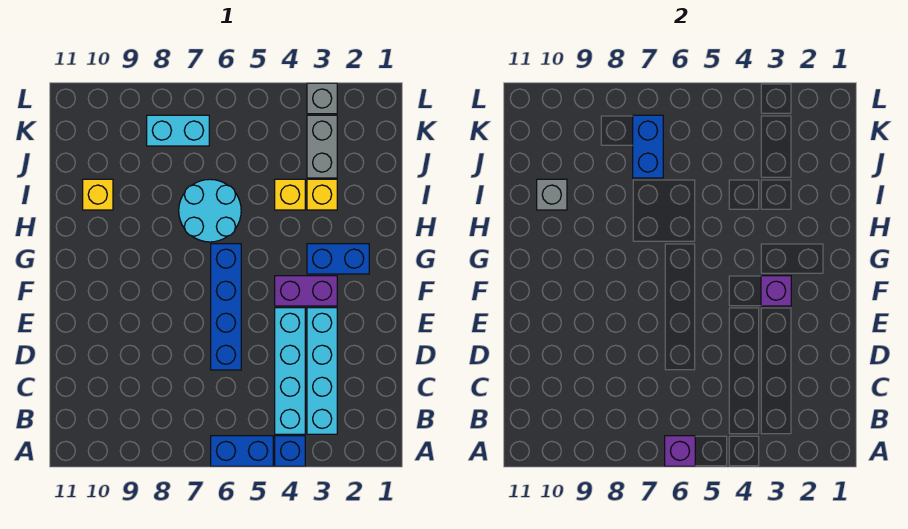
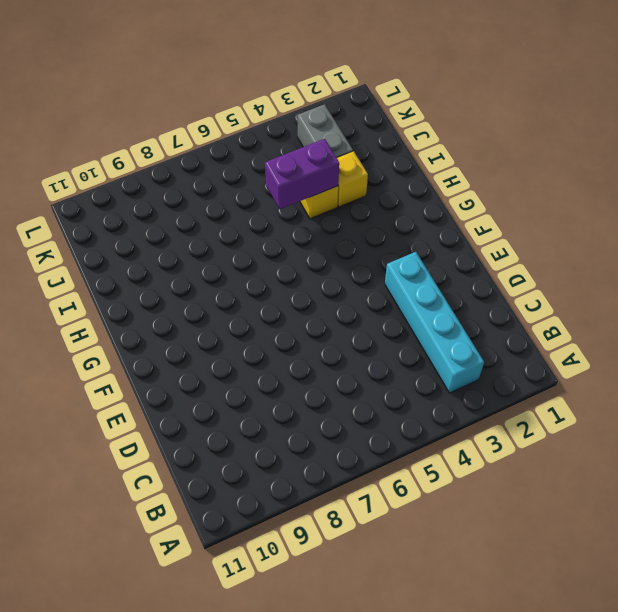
purple brick I4:I5 level 2 -> purple brick F3:F4 level 1
none -> blue brick A4 level 1
none -> blue brick A5:A6 level 1
none -> cyan brick B4:E4 level 1

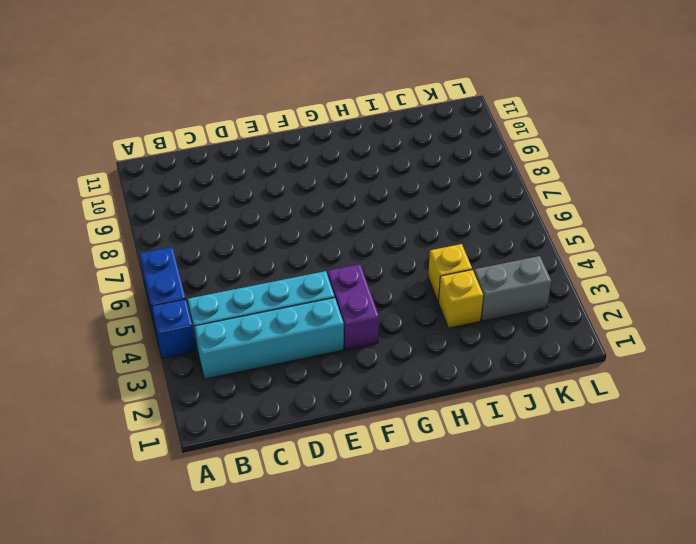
none -> blue brick D6:G6 level 1
none -> blue brick G2:G3 level 1
none -> cyan round brick H6:I7 level 1

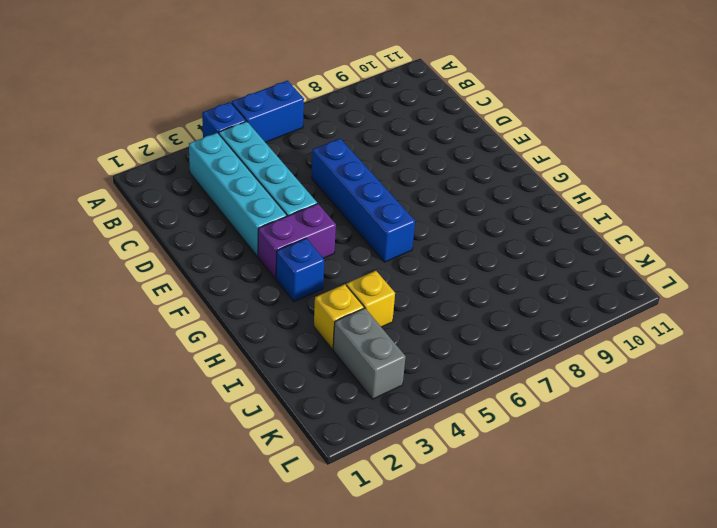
blue brick G3 level 1 -> blue brick G2:G3 level 1
none -> cyan round brick H6:I7 level 1
none -> yellow brick I10 level 1
none -> cyan brick K7:K8 level 1

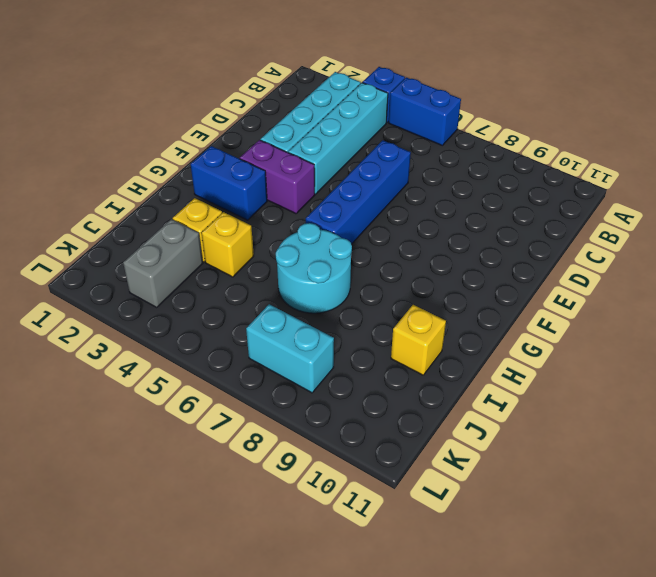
none -> grey brick L3 level 1
none -> purple brick A6 level 2
none -> purple brick F3 level 2

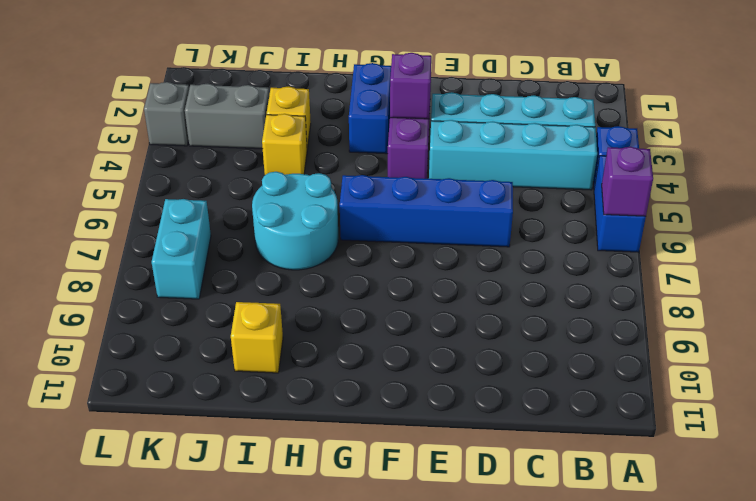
none -> grey brick I10 level 2
none -> blue brick J7:K7 level 2

